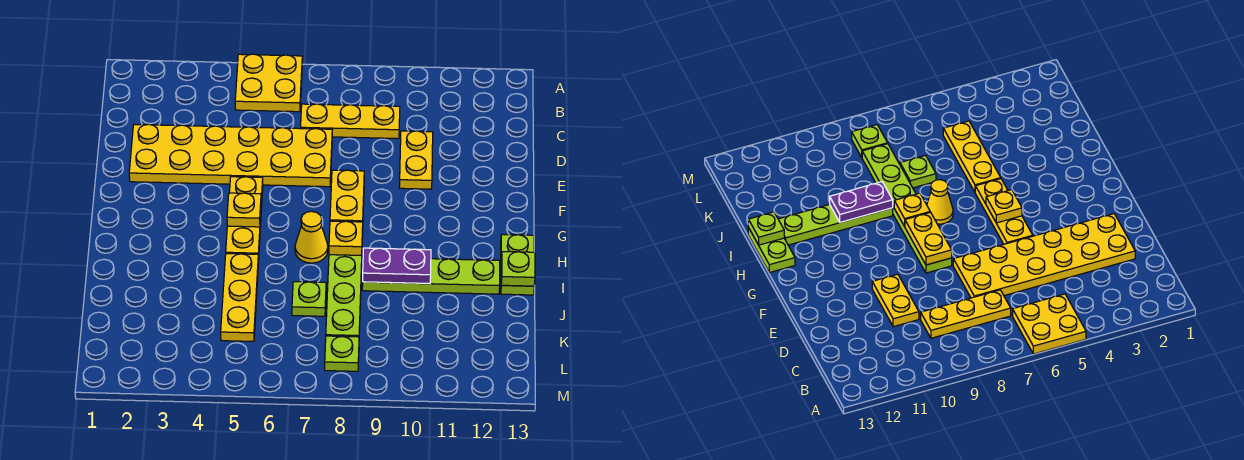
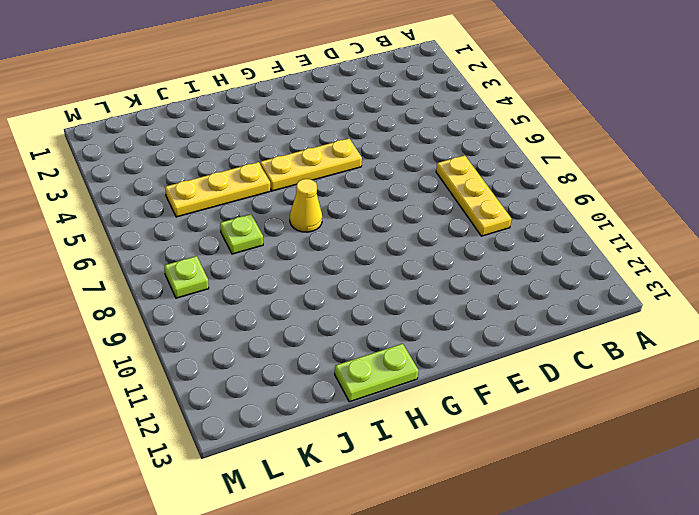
none -> yellow plate A5:B6 level 1
none -> yellow plate D2:E7 level 1
none -> yellow plate D10:E10 level 1

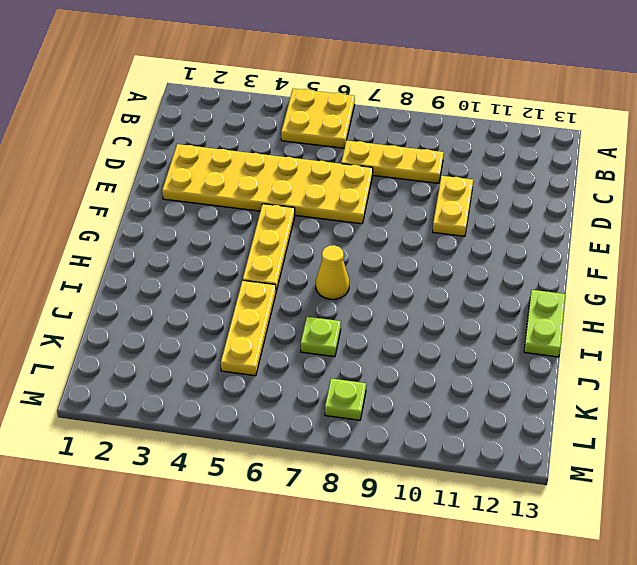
none -> lime plate F8:K8 level 1
none -> lime plate I9:I12 level 1
none -> yellow plate F8:G8 level 2

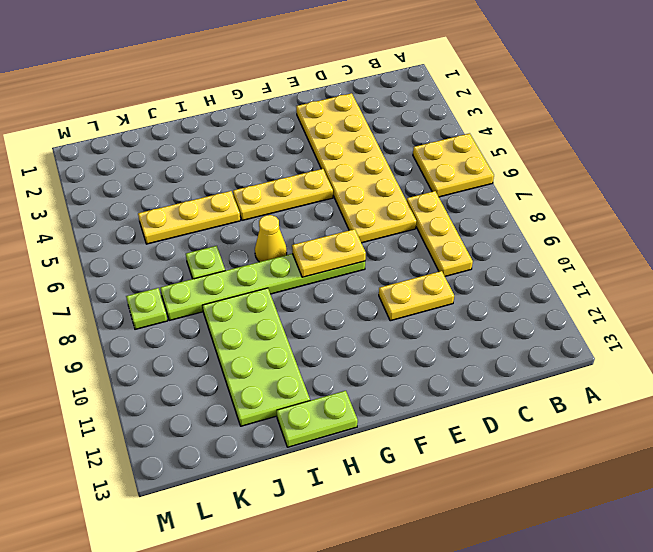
lime plate I9:J12 level 1 -> lime plate I9:I12 level 1
none -> yellow plate G5 level 2
none -> yellow plate H8 level 2
none -> purple plate I9:I10 level 2

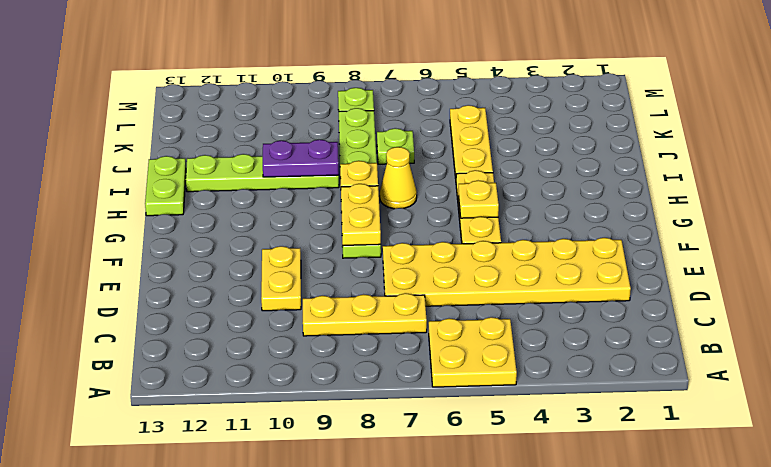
none -> lime plate I13 level 2

